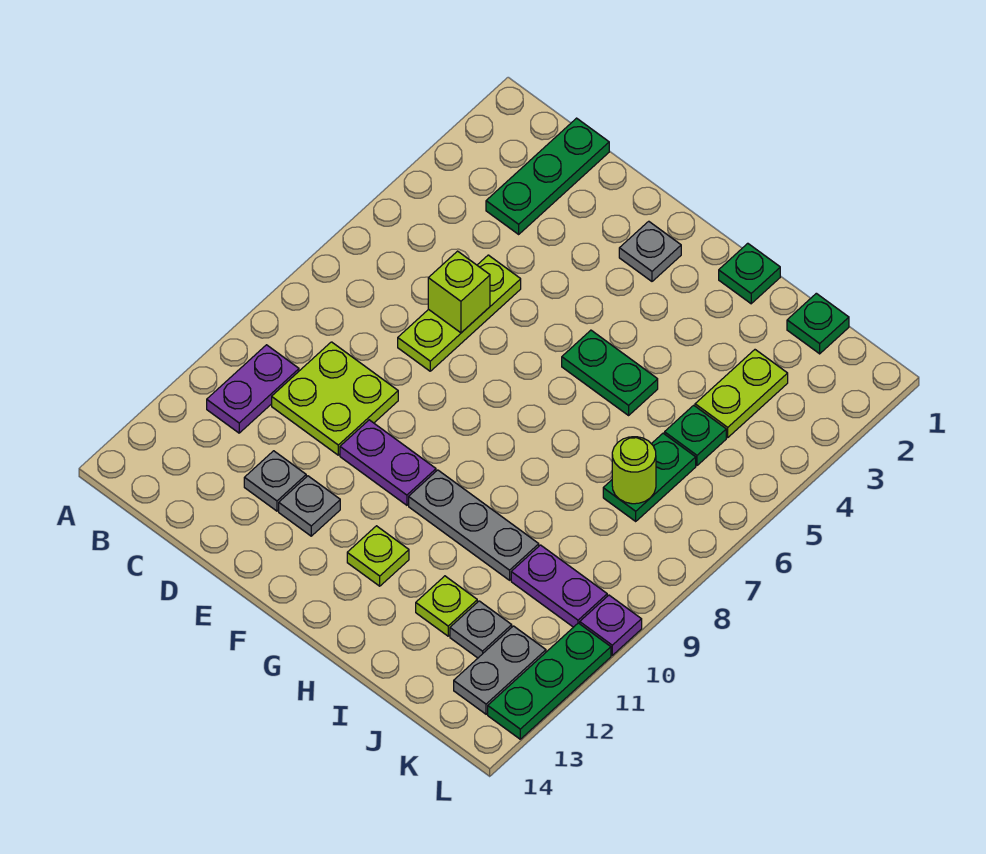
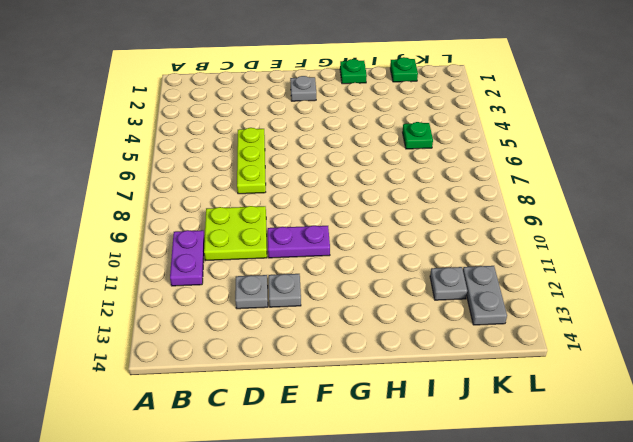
none -> green plate C1:C3 level 1
none -> green plate G5:H5 level 1
none -> grey plate G10:I10 level 1

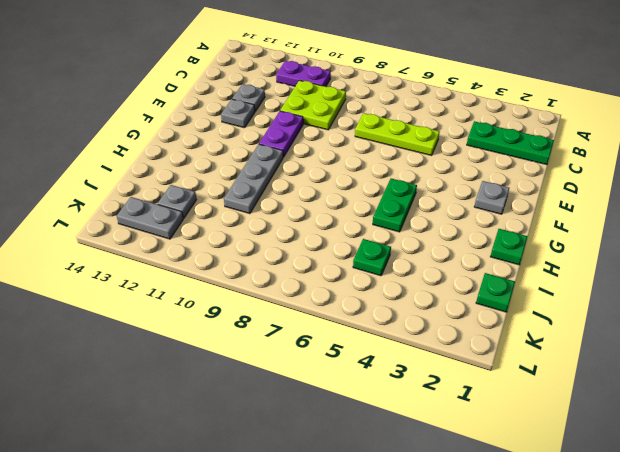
none -> lime plate G12 level 1
none -> lime plate I12 level 1
none -> lime plate J3:J4 level 1

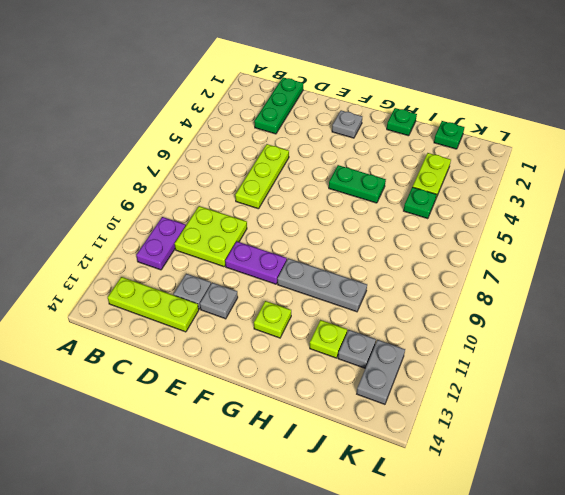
lime plate B13:D13 level 1 -> none
none -> green plate J6:J7 level 1
none -> purple plate J10:K10 level 1
none -> purple plate L10 level 1

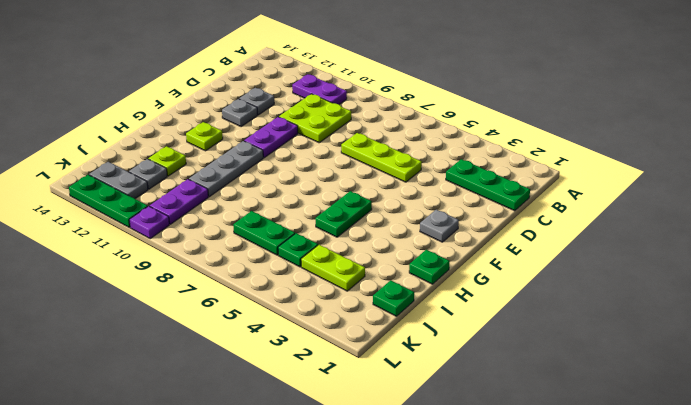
none -> lime brick D6 level 2
none -> lime round brick J7 level 2

